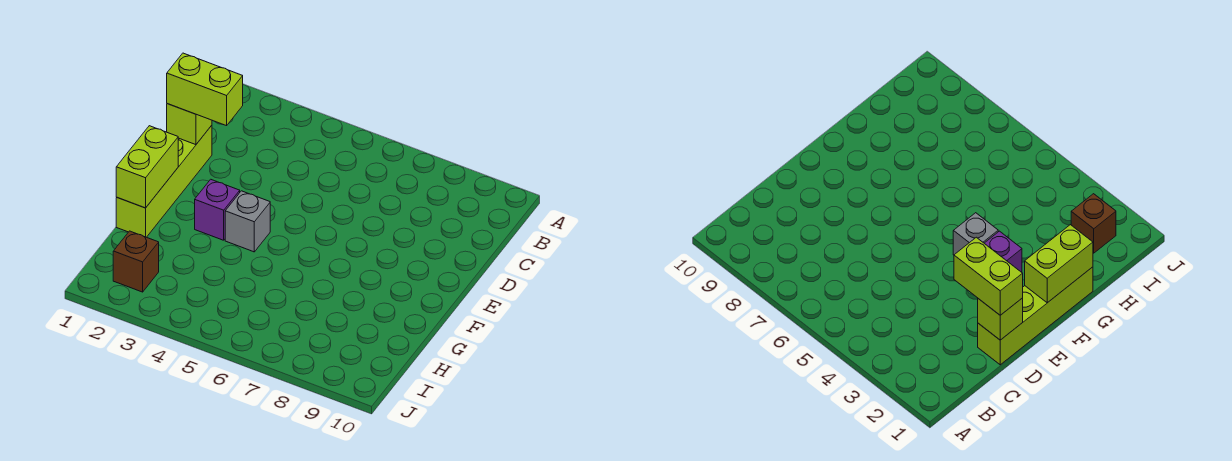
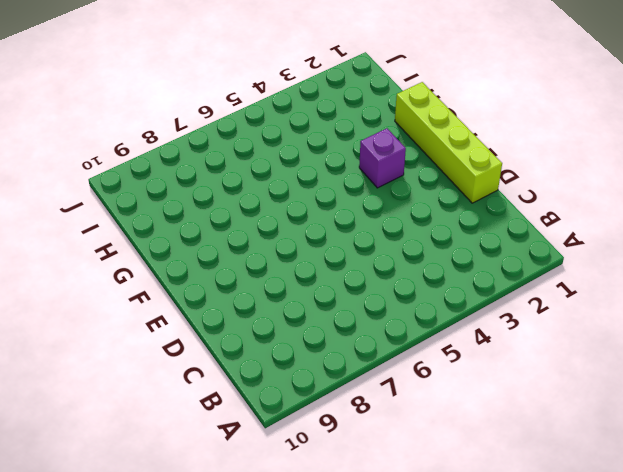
none -> grey brick F4 level 1
none -> brown brick I2 level 1

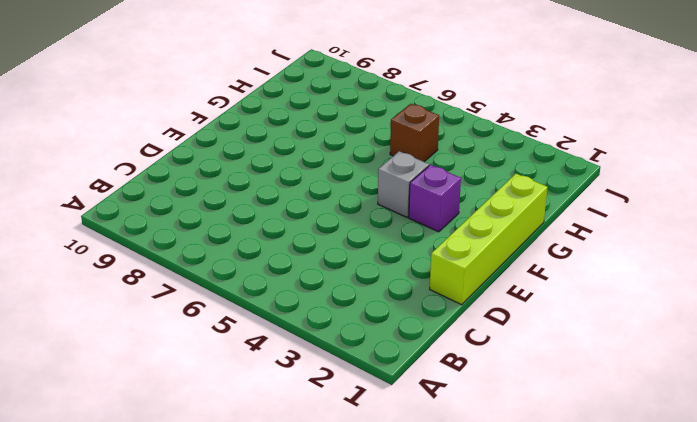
brown brick H5 level 1 -> brown brick I2 level 1
none -> lime brick D1 level 2
none -> lime brick F1:G1 level 2

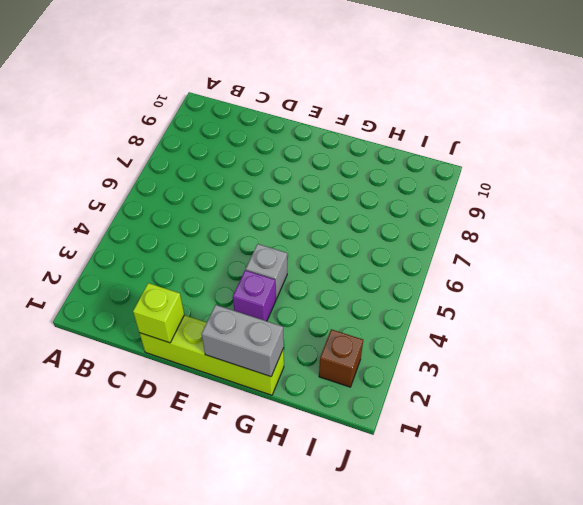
grey brick F1:G1 level 2 -> lime brick F1:G1 level 2
none -> lime brick D1:D2 level 3

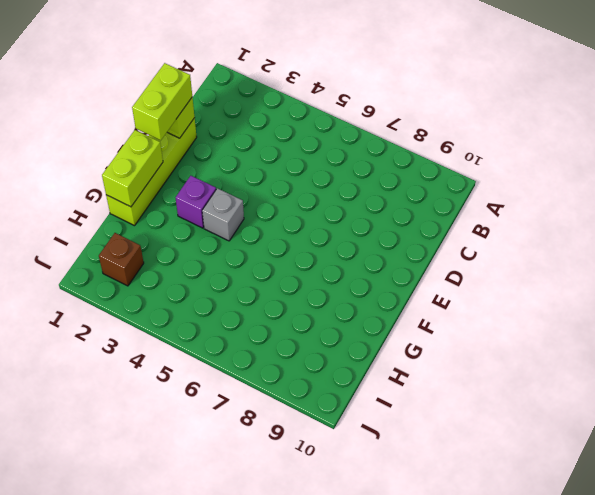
lime brick D1:E1 level 3 -> lime brick D1:D2 level 3

